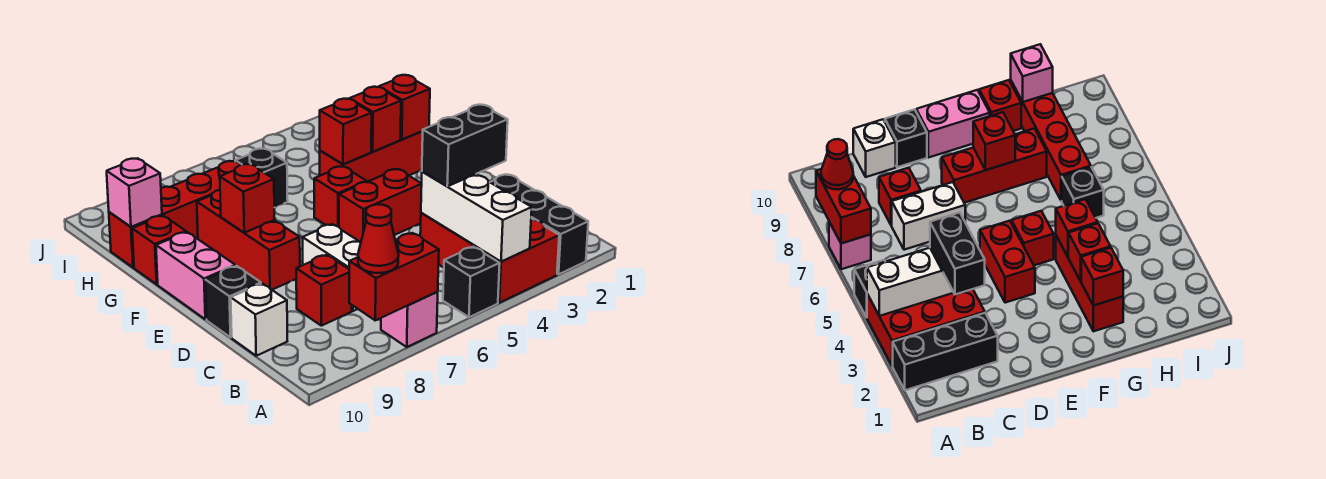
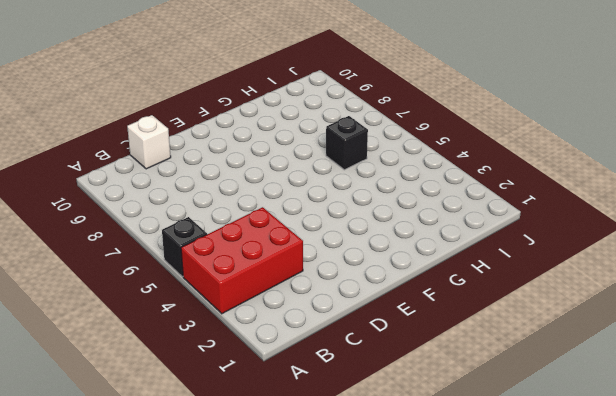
none -> black brick A2:C2 level 1
none -> pink brick A7 level 1
none -> white brick C7:D7 level 1

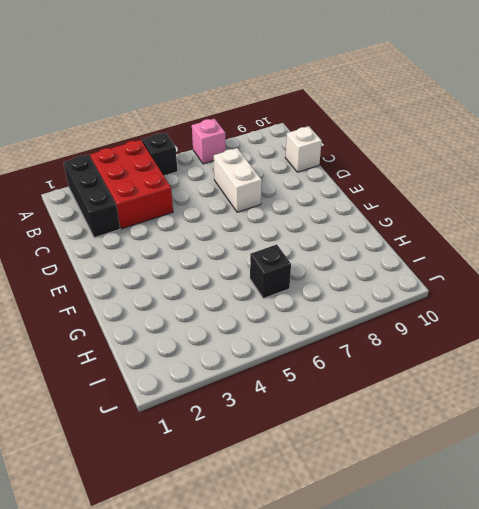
none -> red brick C8 level 1
none -> black brick D10 level 1
none -> red brick E4:E5 level 1

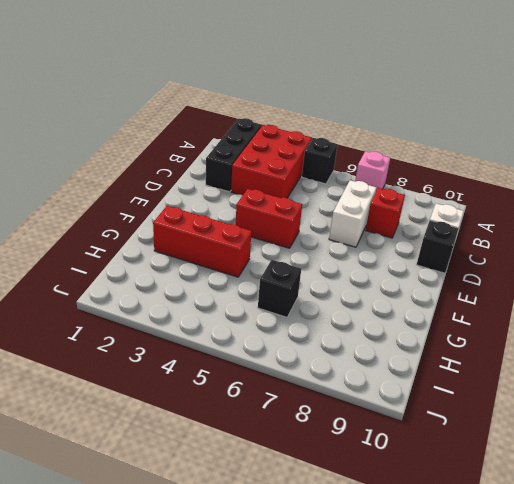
none -> red brick E8:G8 level 1
none -> pink brick E10:F10 level 1
none -> red brick F5 level 1

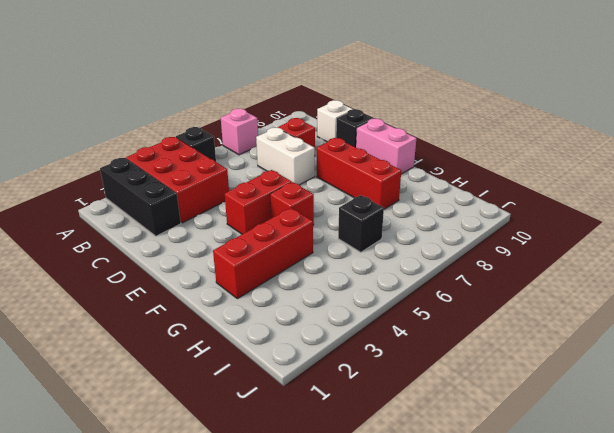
none -> red brick G10 level 1
none -> red brick H7:H10 level 1
none -> white brick A4:C4 level 2

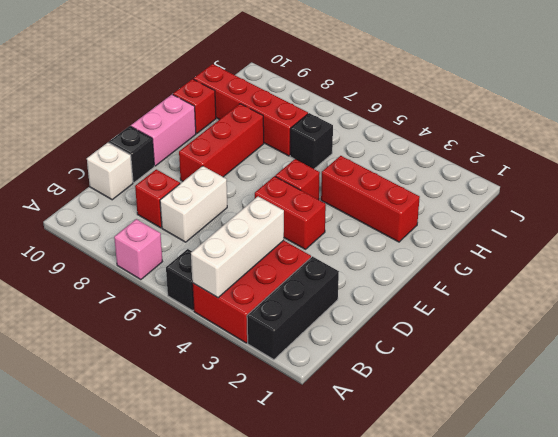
none -> red brick A7:A8 level 2
none -> red brick F8 level 2
none -> red brick G2 level 2

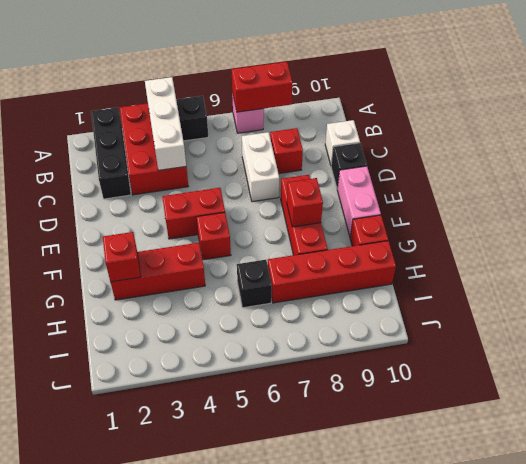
none -> red brick G3 level 2
none -> red brick G4 level 2
none -> pink brick H10 level 2

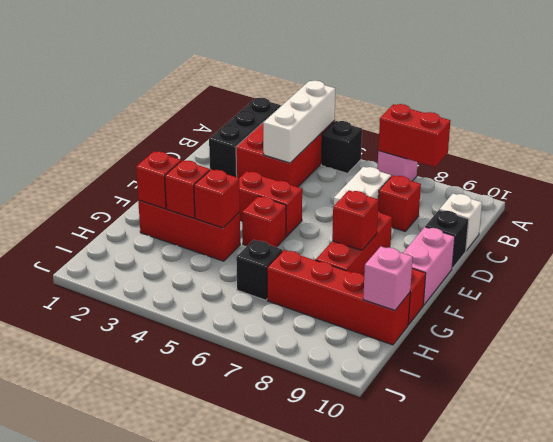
none -> red cone A8 level 3
none -> black brick C3:C4 level 3

